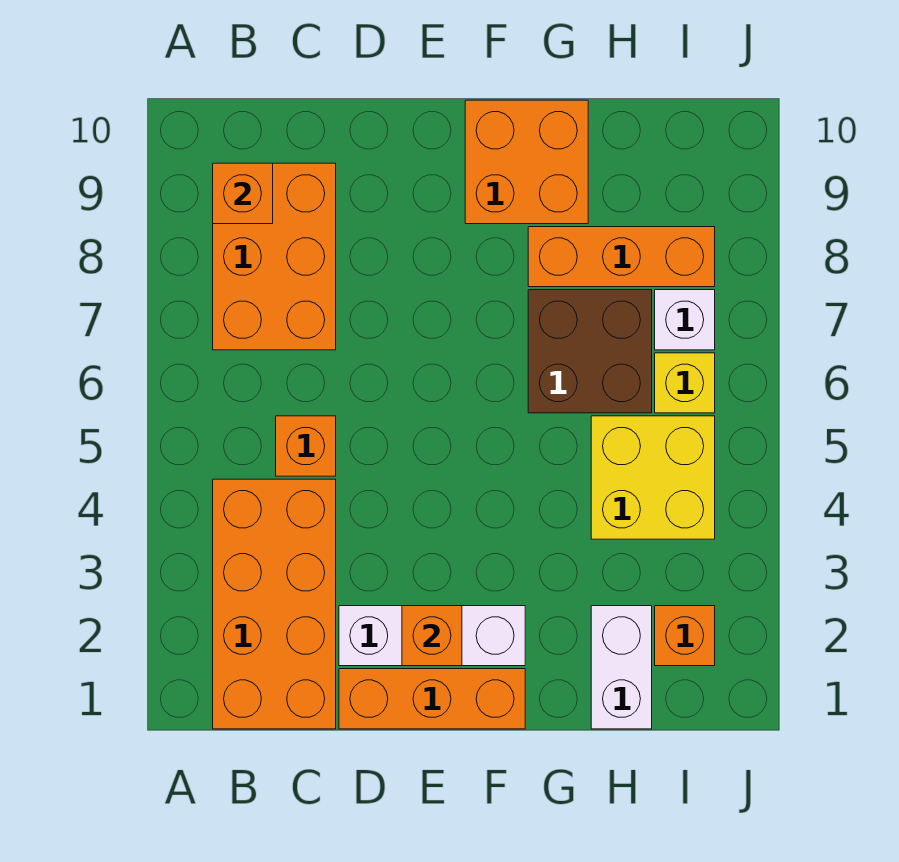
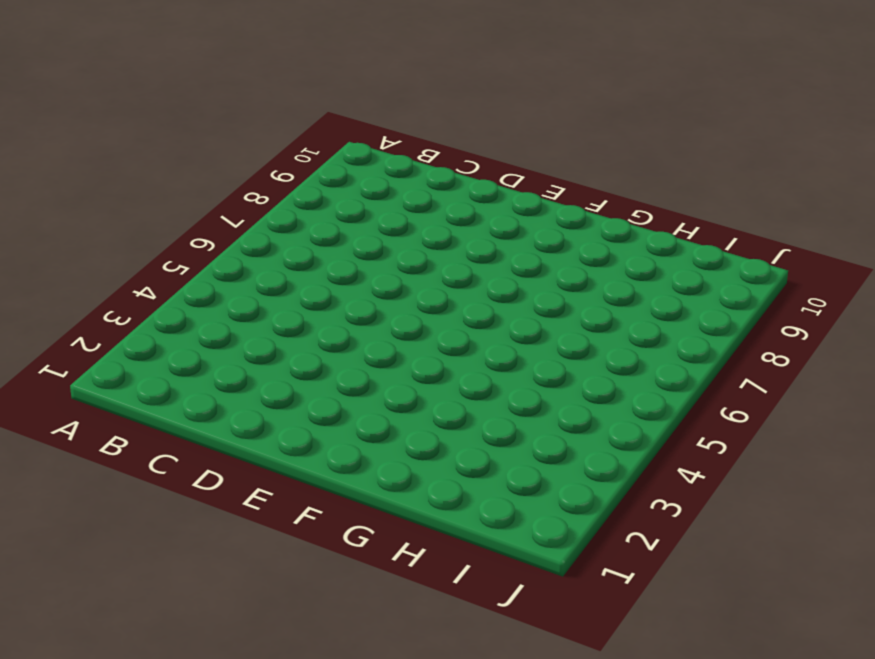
none -> orange brick B1:C4 level 1
none -> orange brick B7:C9 level 1
none -> orange brick C5 level 1

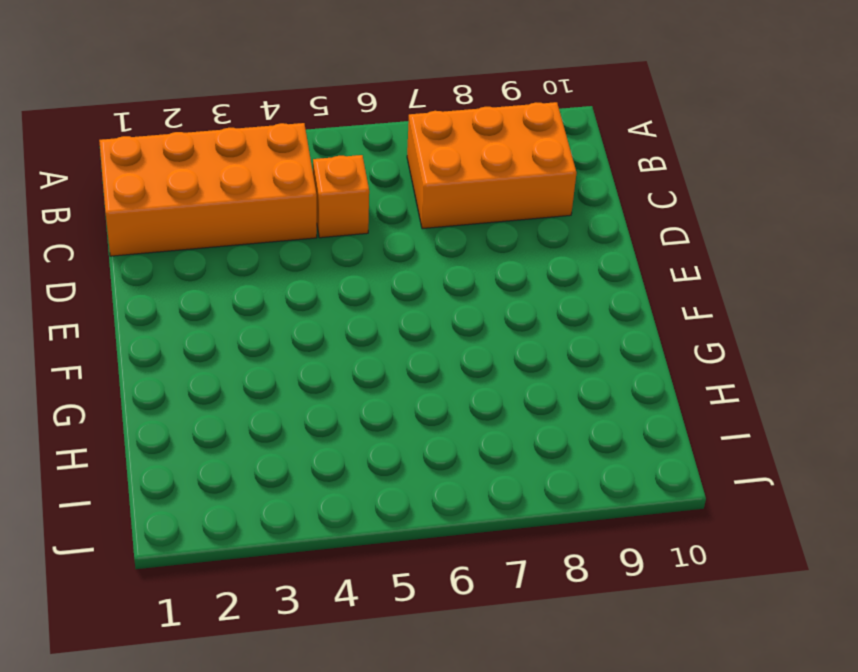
none -> orange brick D1:F1 level 1
none -> white brick D2:F2 level 1
none -> orange brick F9:G10 level 1

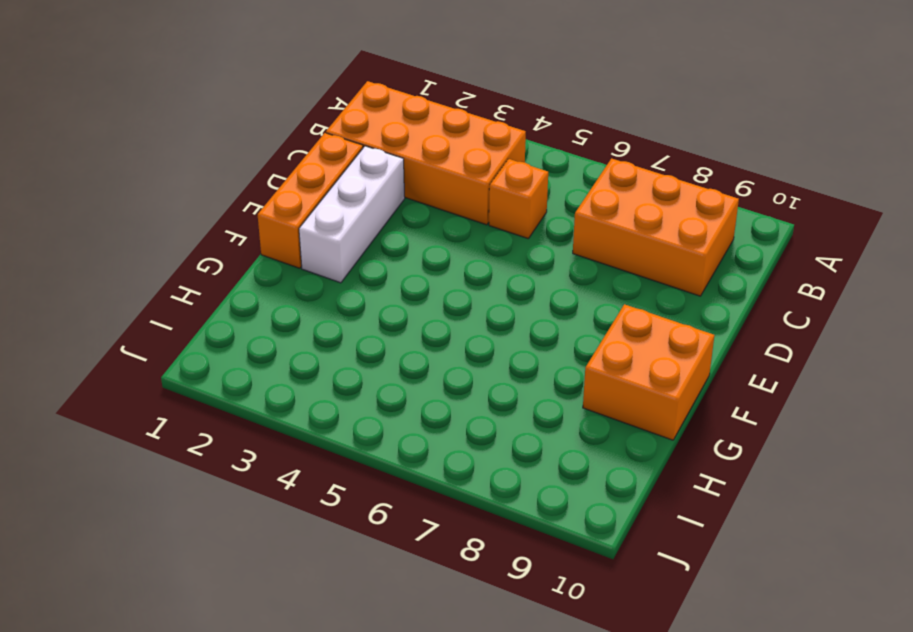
none -> brown brick G6:H7 level 1
none -> orange brick G8:I8 level 1
none -> white brick H1:H2 level 1

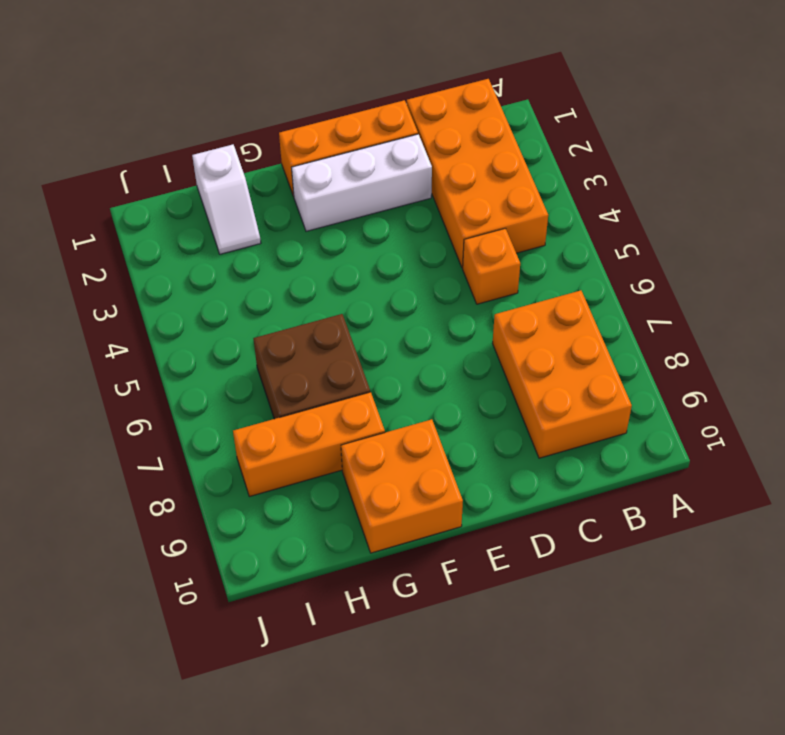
white slope H1:H2 level 1 top 1 -> white brick H1:H2 level 1
none -> yellow brick H4:I5 level 1
none -> orange brick I2 level 1
none -> yellow brick I6 level 1

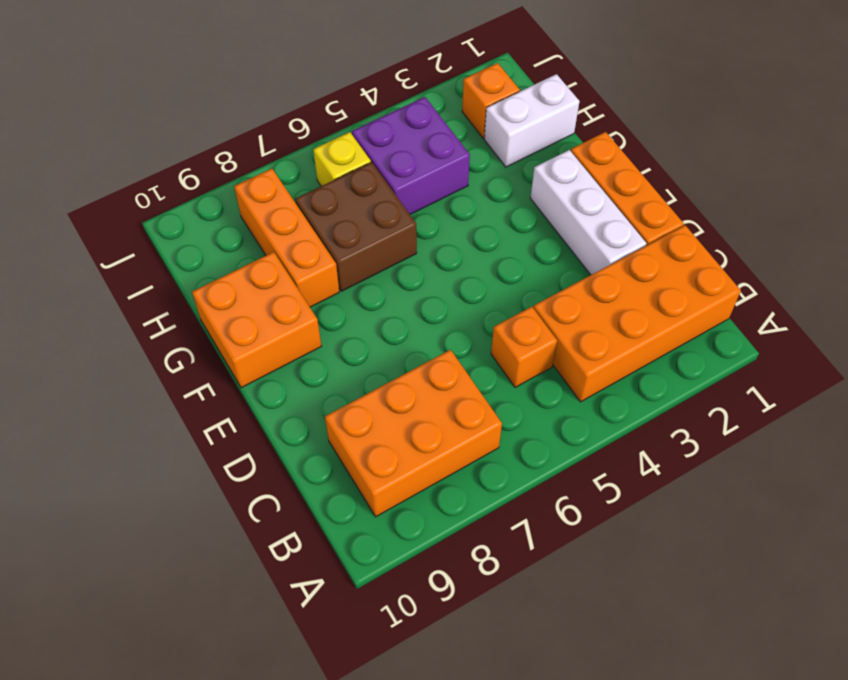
purple brick H4:I5 level 1 -> yellow brick H4:I5 level 1
none -> white brick I7 level 1
none -> orange brick B9 level 2
none -> orange brick E2 level 2

